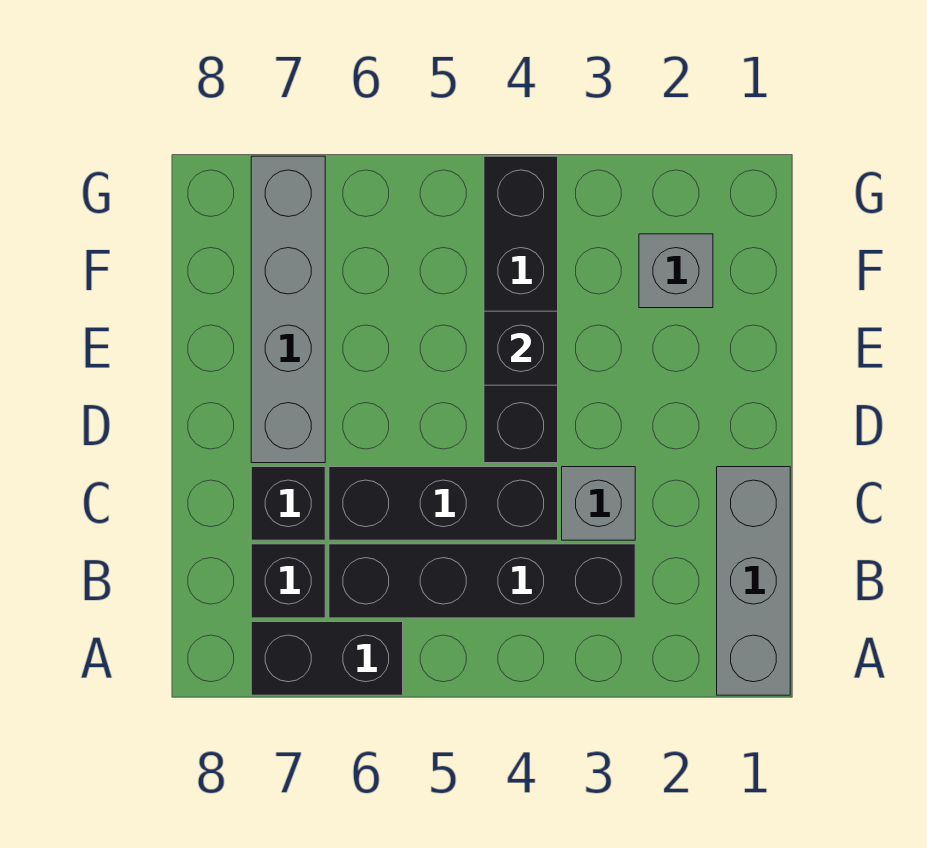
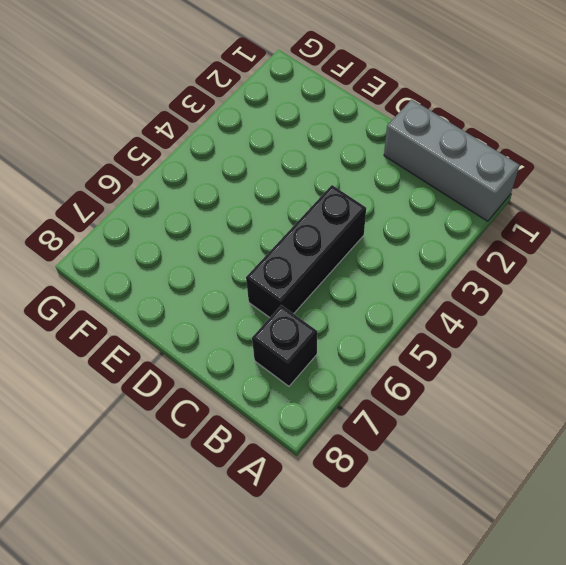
none -> black brick A6:A7 level 1
none -> black brick B3:B6 level 1

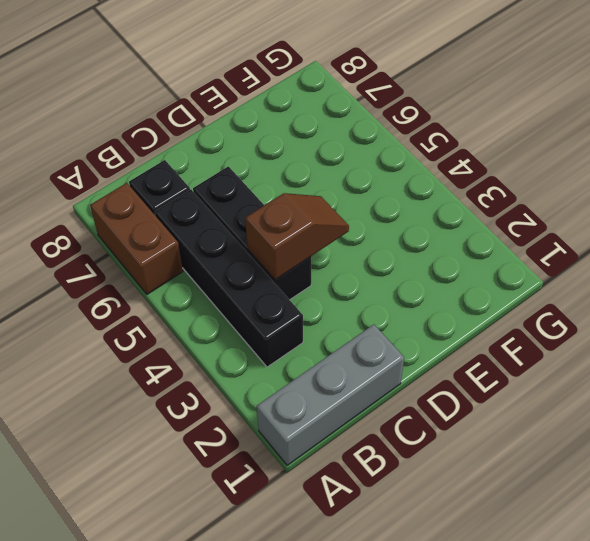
brown brick A6:A7 level 1 -> black brick A6:A7 level 1
brown slope C4:D4 level 2 top C -> none
none -> grey brick C3 level 1
none -> black brick C7 level 1

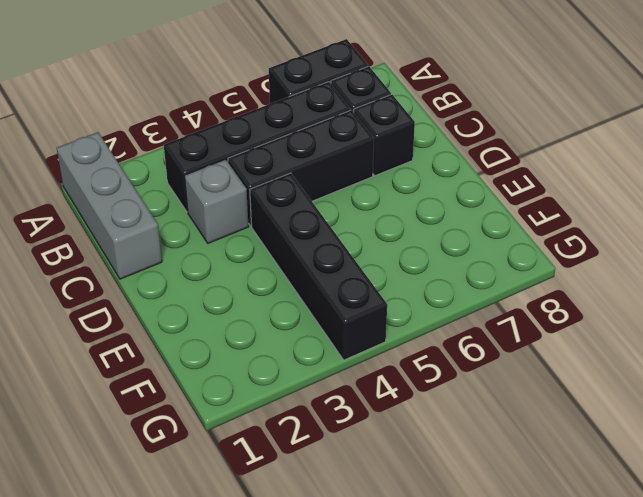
none -> grey brick D7:G7 level 1
none -> grey brick F2 level 1

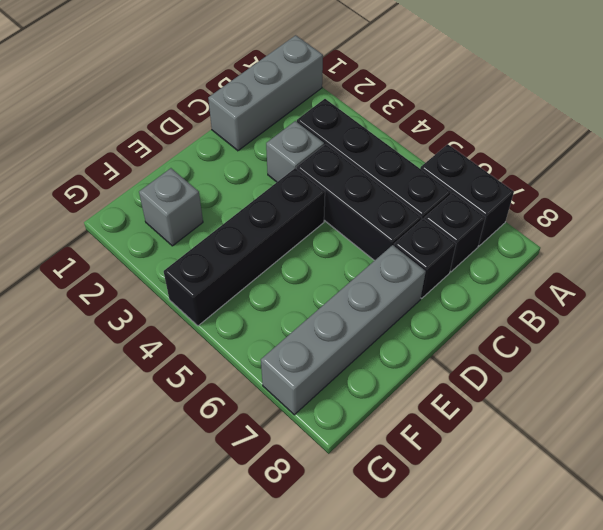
none -> black brick E4 level 2

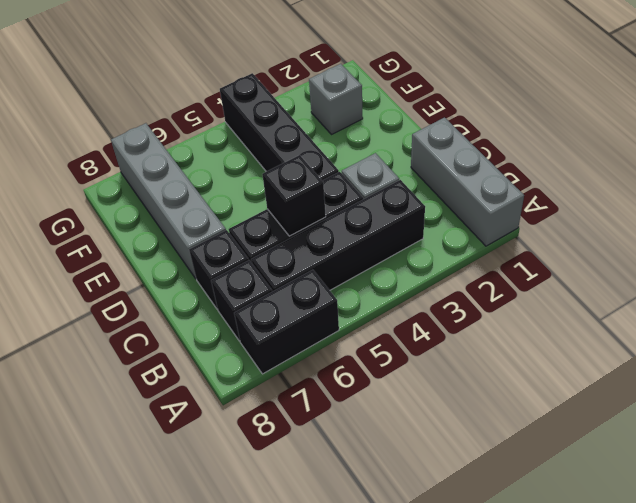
black brick C5 level 2 -> black brick E4 level 2

